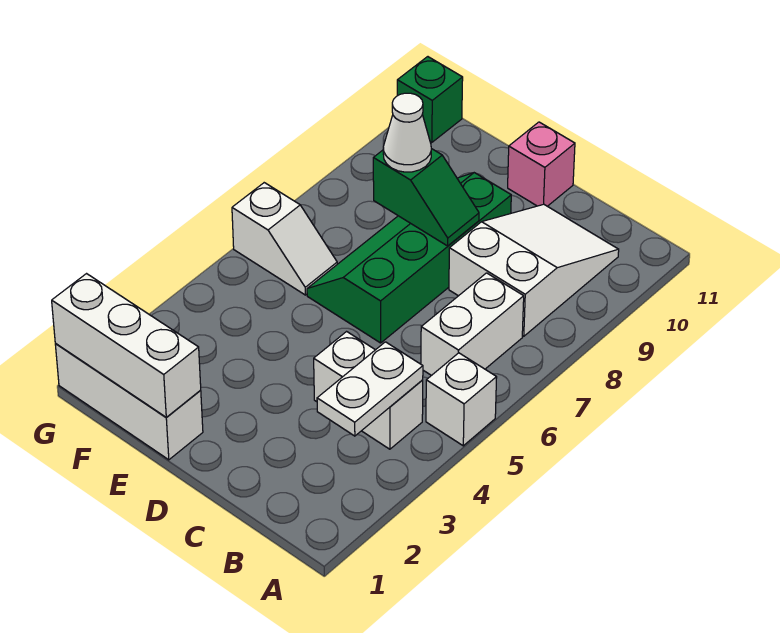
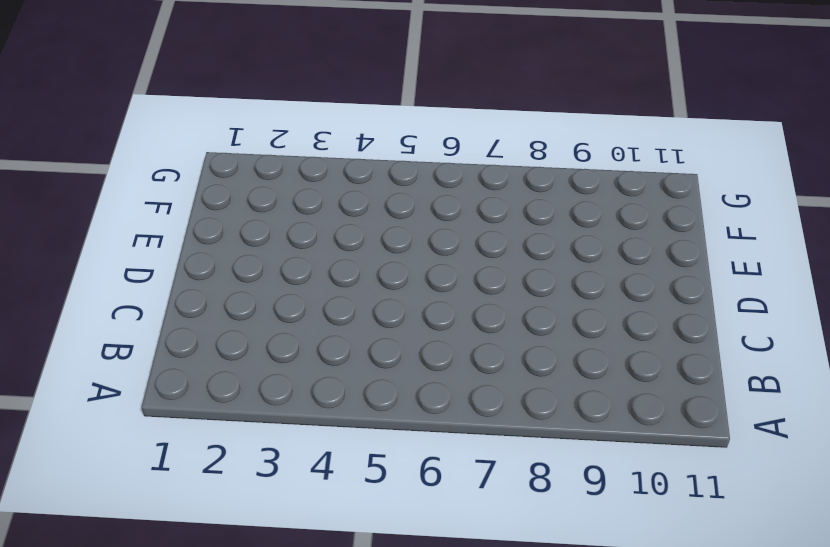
none -> white brick A5 level 1
none -> white brick B4:C4 level 1
none -> white brick B6:B7 level 1

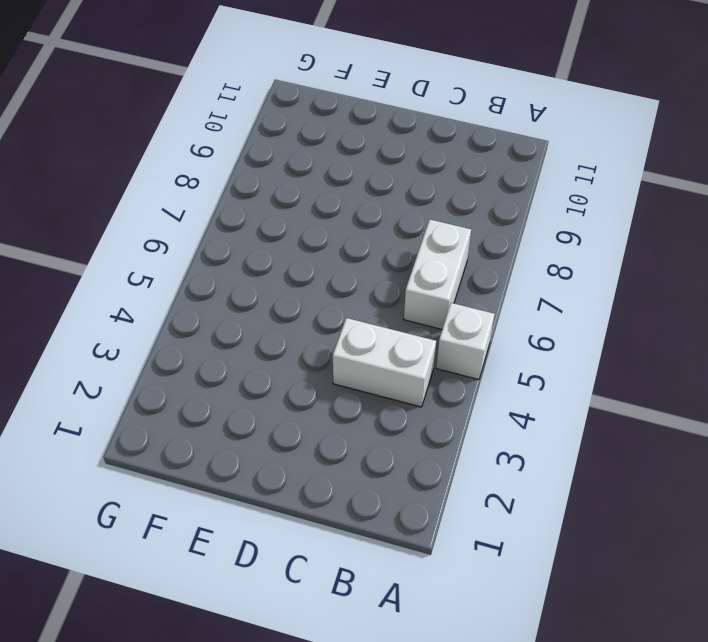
none -> white slope B8:C10 level 1 top 8
none -> green slope D6:E9 level 1 top D
none -> pink brick D11 level 1

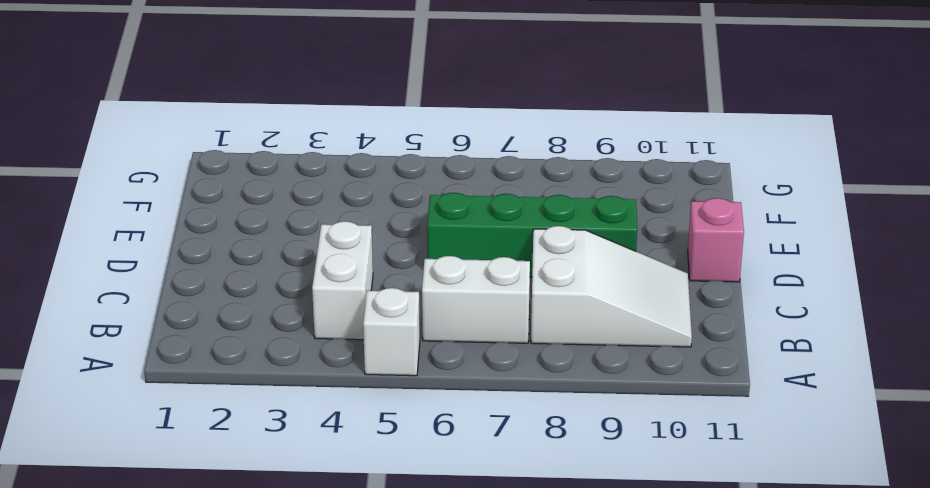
none -> white brick E1:G1 level 1
none -> white slope F6:G6 level 1 top G
none -> green brick G11 level 1

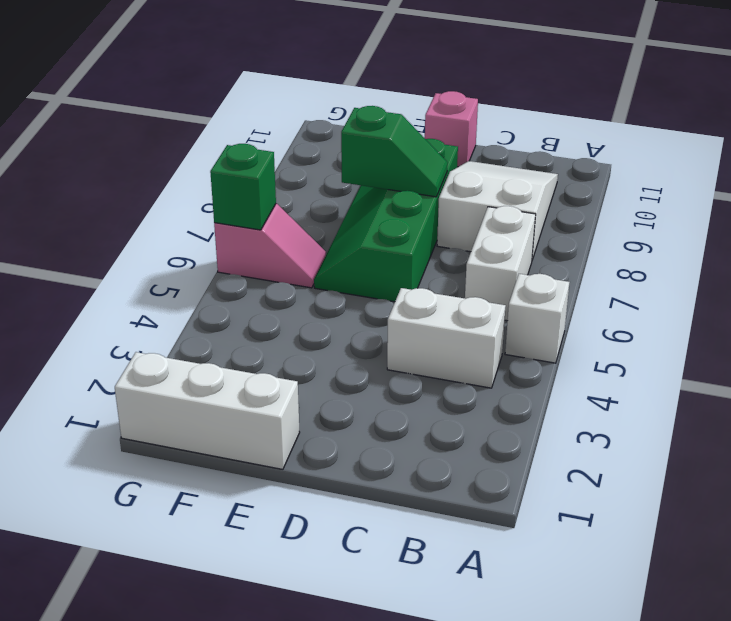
pink slope F6:G6 level 1 top G -> white slope F6:G6 level 1 top G
green brick G6 level 2 -> green brick G11 level 1
none -> white plate B3:B4 level 2
none -> white brick E1:G1 level 2
none -> white cone E8 level 3

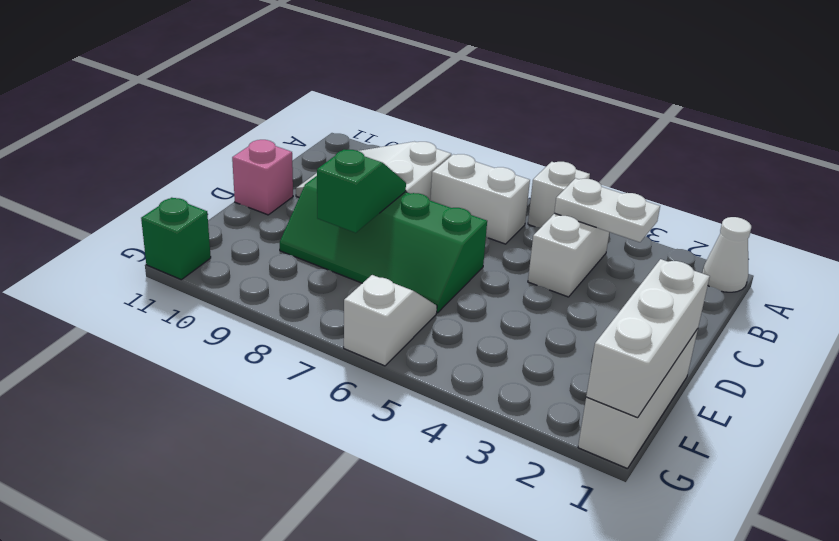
white cone A1 level 1 -> white cone E8 level 3

